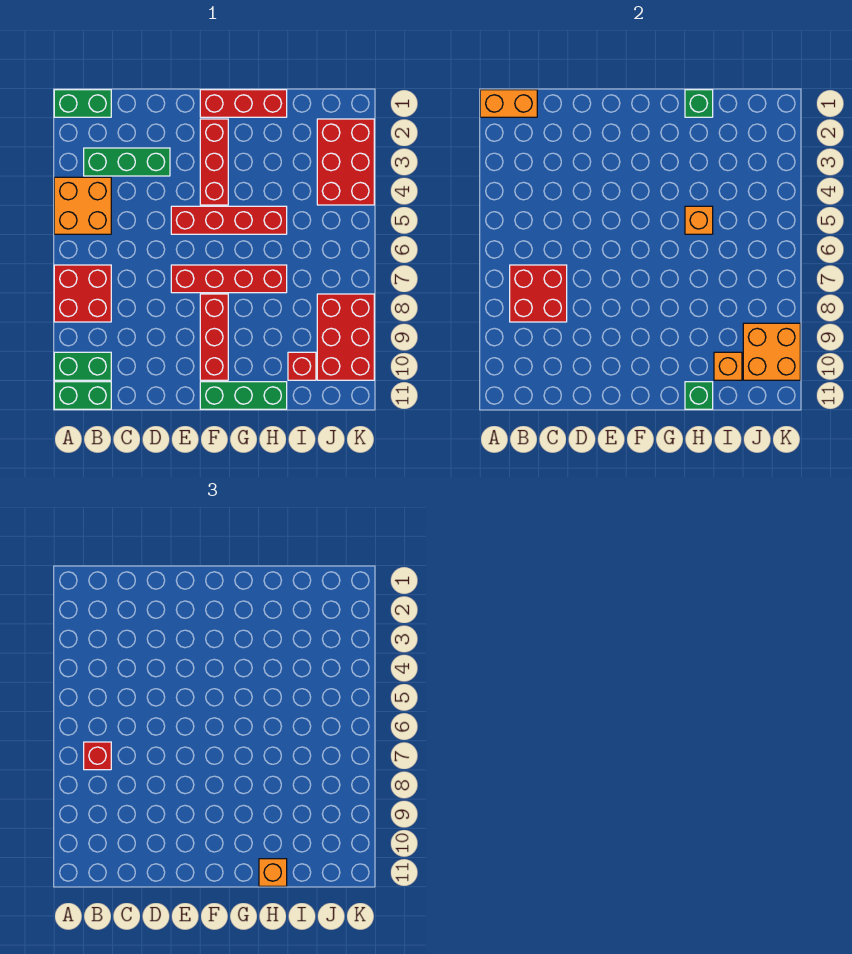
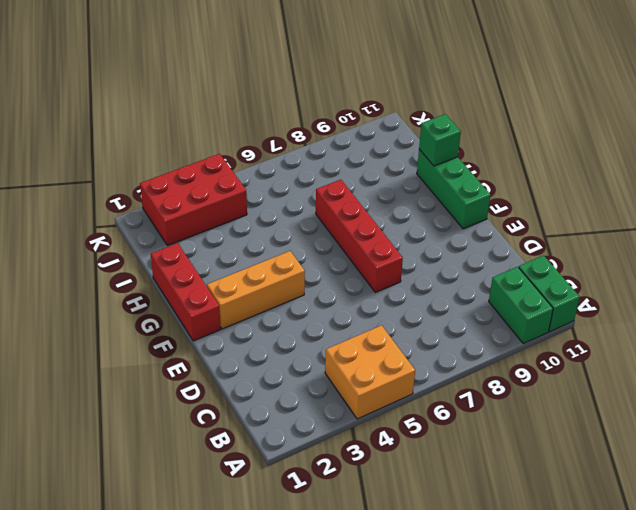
orange brick F2:F4 level 1 -> red brick F2:F4 level 1
none -> green brick A1:B1 level 1
none -> red brick A7:B8 level 1
none -> green brick B3:D3 level 1

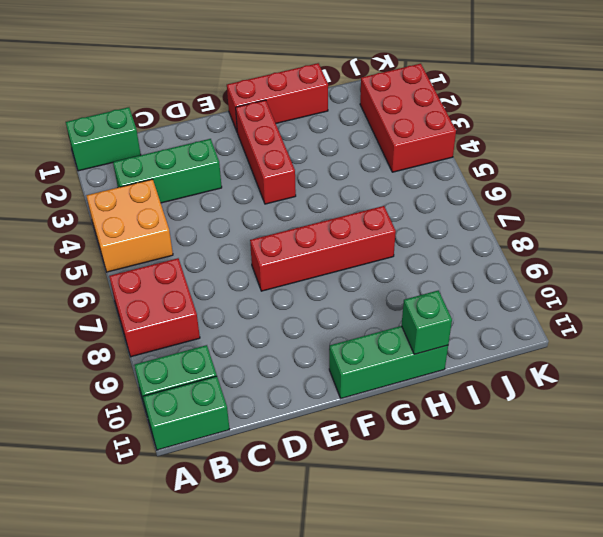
none -> red brick E5:H5 level 1
none -> red brick F8:F10 level 1
none -> red brick I10 level 1

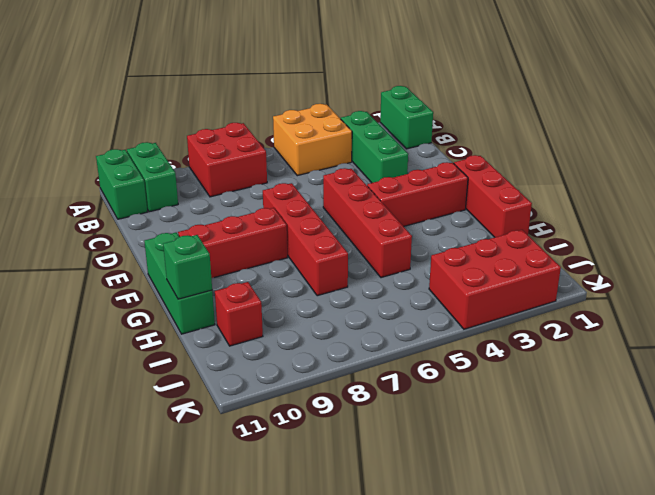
none -> red brick J8:K10 level 1
none -> orange brick A1:B1 level 2
none -> red brick B7:C8 level 2

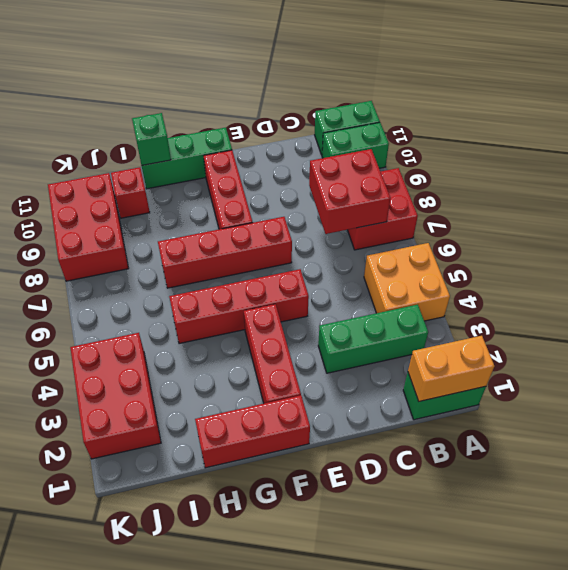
none -> green brick H1 level 2
none -> orange brick H5 level 2
none -> orange brick I10 level 2

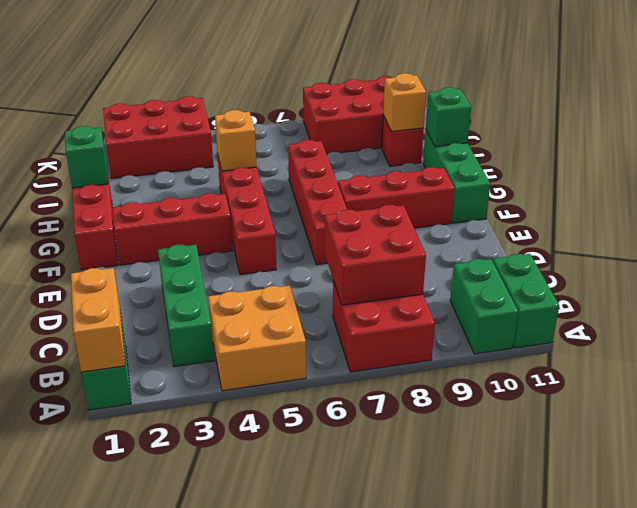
none -> orange brick J9:K10 level 2
none -> red brick B7 level 3
none -> orange brick H11 level 3

